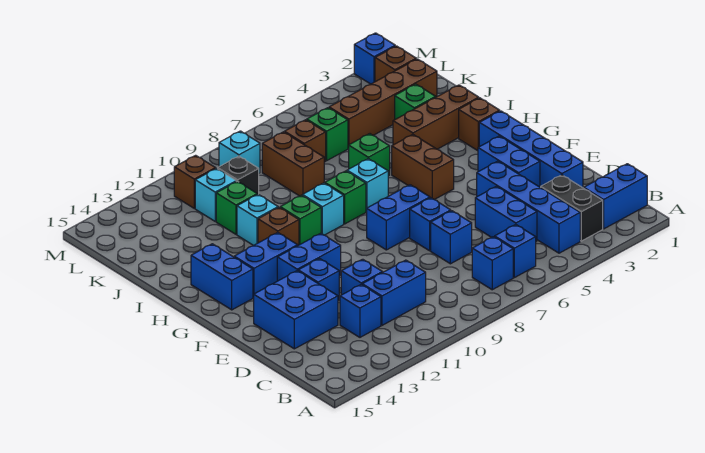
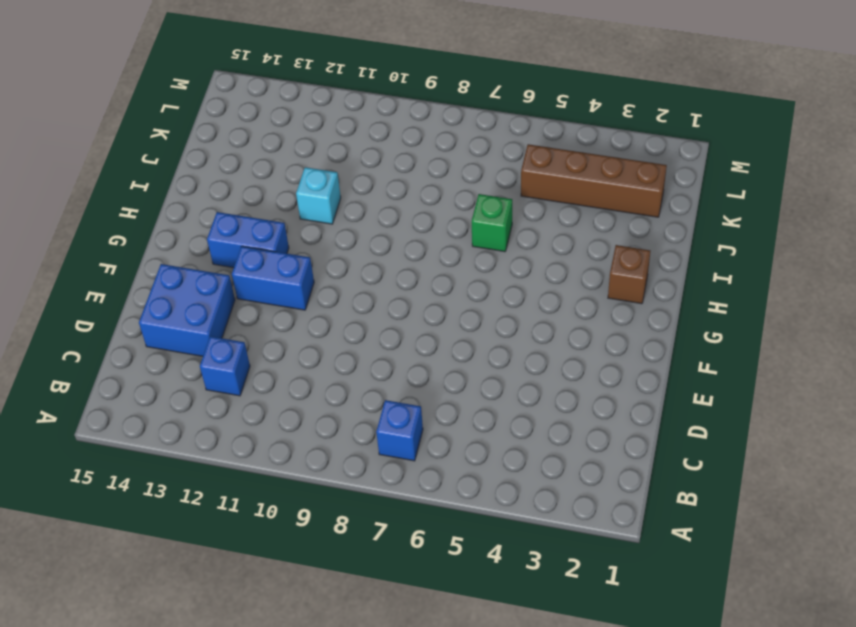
none -> blue brick B1:B2 level 1
none -> black brick B3:C3 level 1
none -> blue brick B4:E4 level 1
none -> blue brick B6 level 1

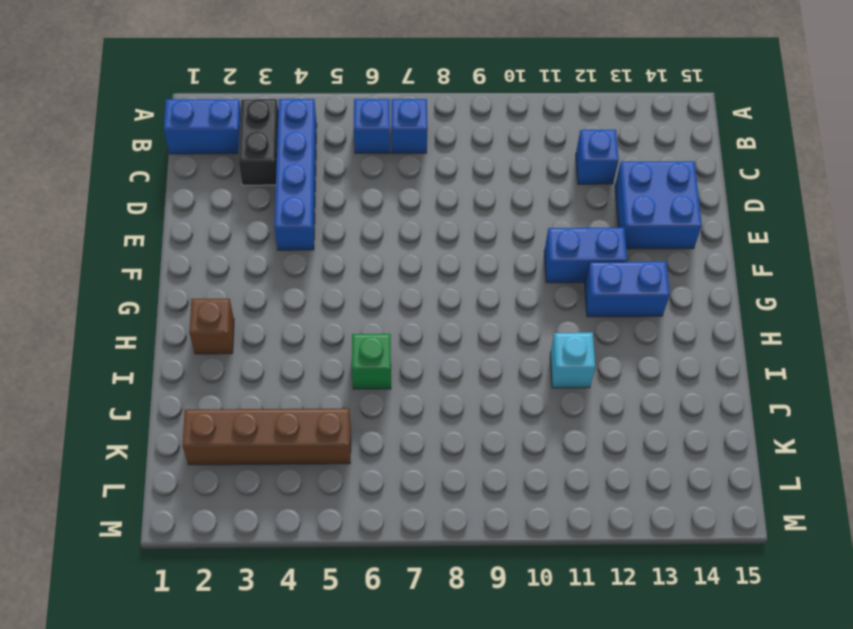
none -> blue brick C5:D5 level 1
none -> blue brick C10:C11 level 1
none -> blue brick D2:G2 level 1
none -> blue brick D7 level 1

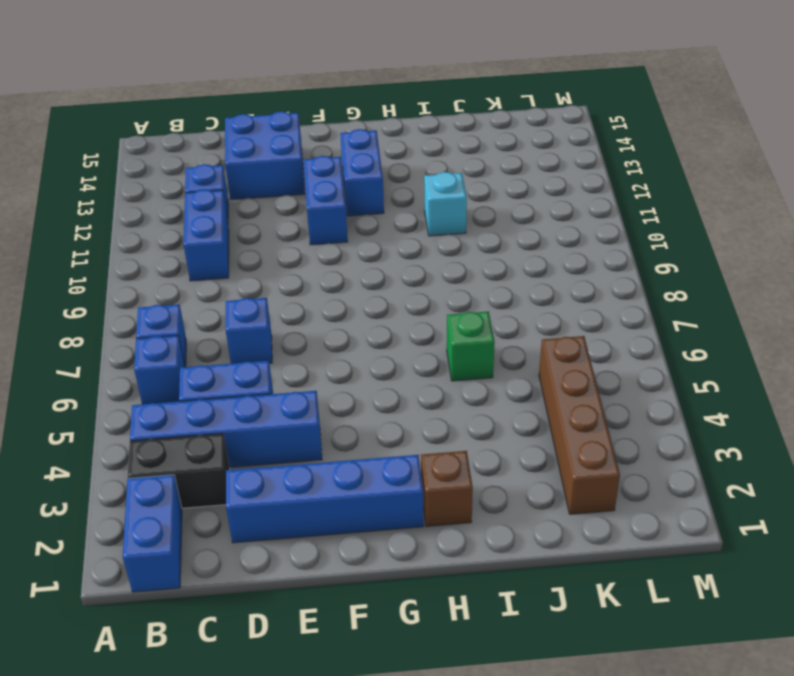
none -> blue brick D11 level 1
none -> blue brick E3:F3 level 1
none -> blue brick E7 level 1
none -> blue brick E12 level 1

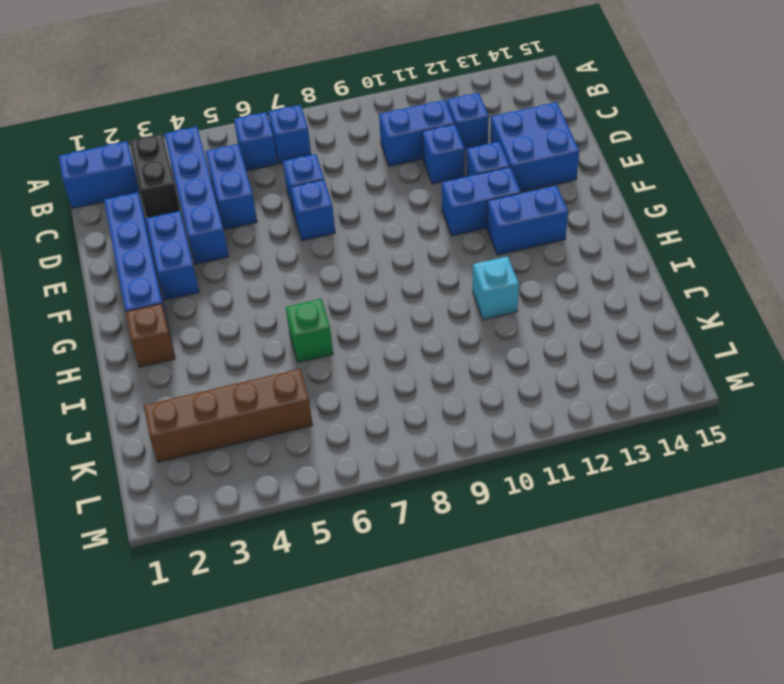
none -> blue brick F7:F8 level 1
none -> brown brick G5:H5 level 1
none -> blue brick G14:H14 level 1
none -> cyan brick H7 level 1

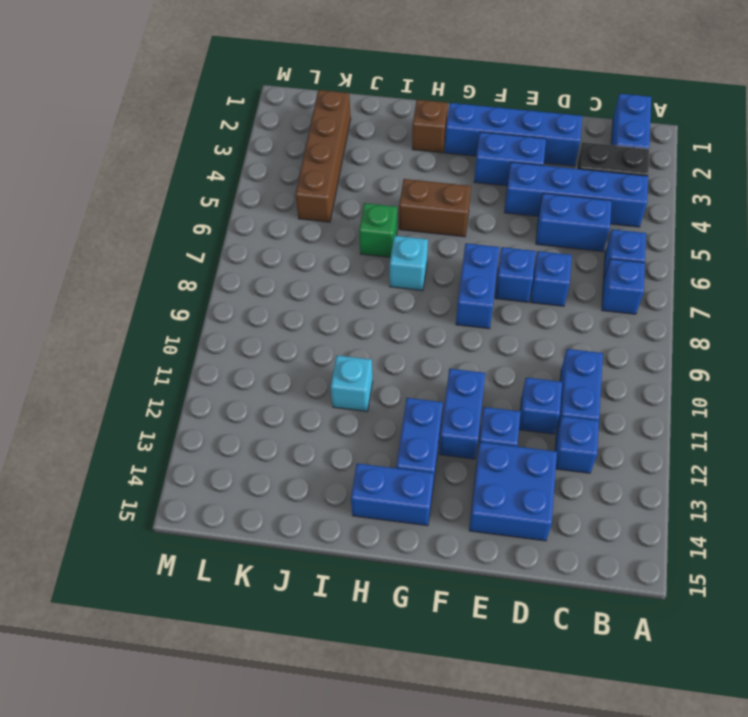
none -> green brick H8 level 1
none -> cyan brick H9 level 1
none -> green brick H10 level 1
none -> brown brick H11 level 1

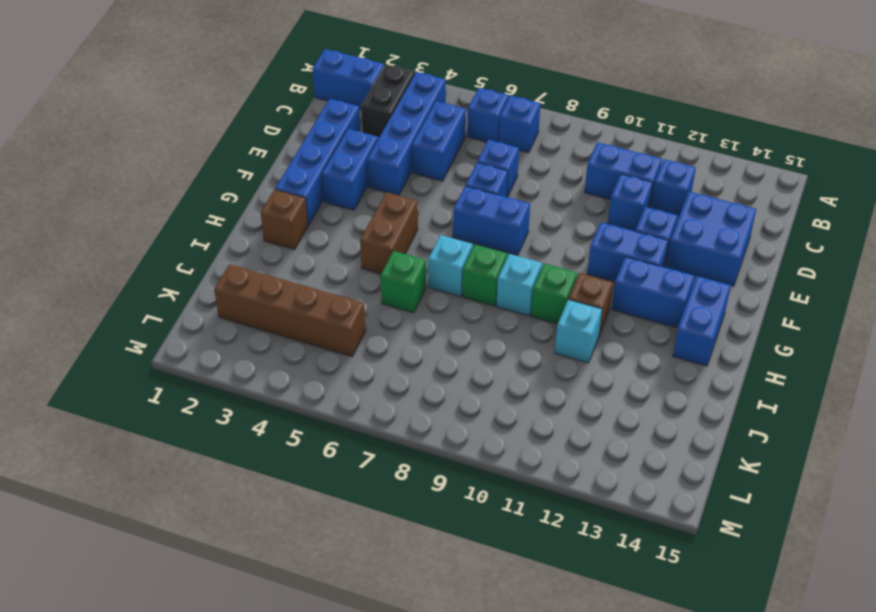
none -> brown brick I2:I4 level 1
none -> green brick J3 level 1
none -> brown brick J8:K8 level 1
none -> green brick J11 level 1

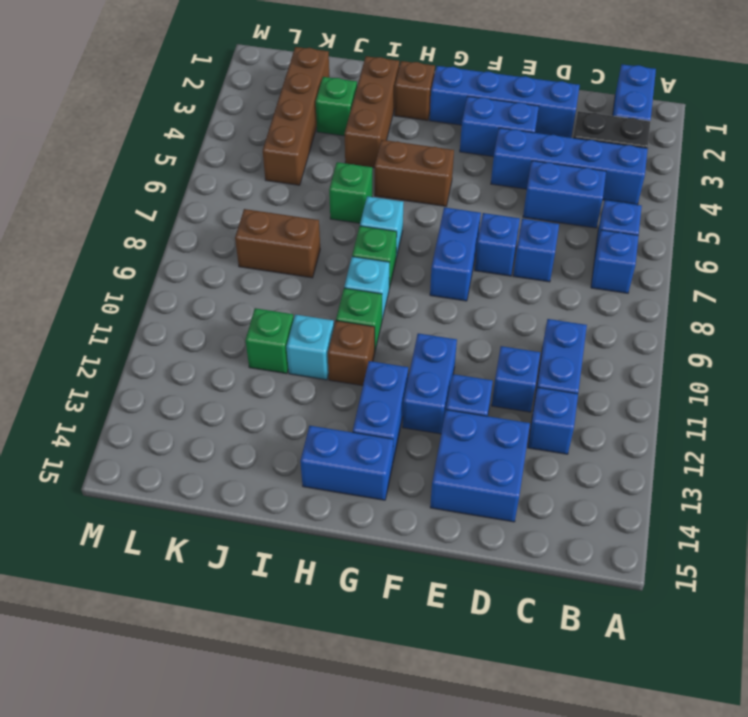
none -> green brick K6 level 1
none -> brown brick K7 level 1
none -> black brick K10 level 1
none -> cyan brick K11 level 1

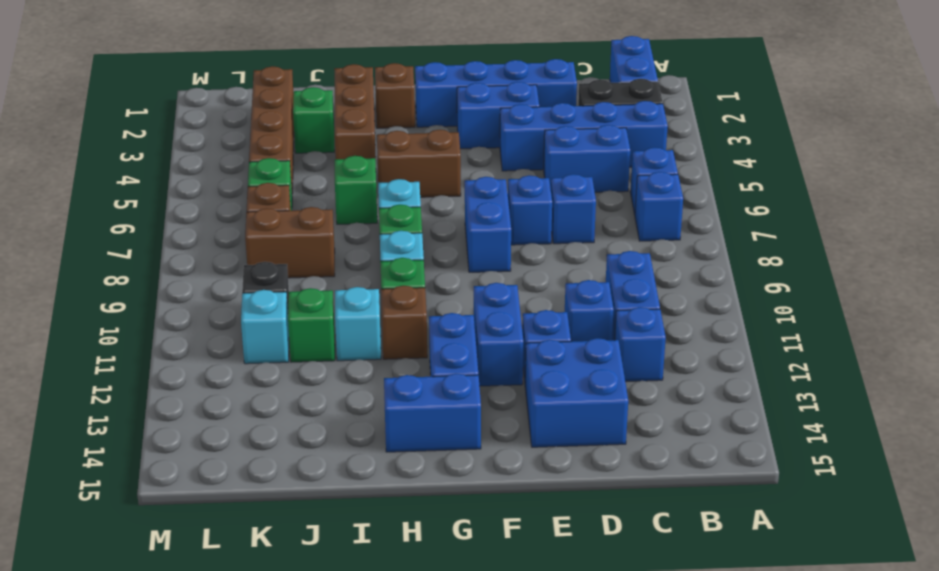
none -> brown brick L2 level 1
none -> cyan brick L9 level 1
none -> brown brick L11 level 1
none -> blue brick M2 level 1

